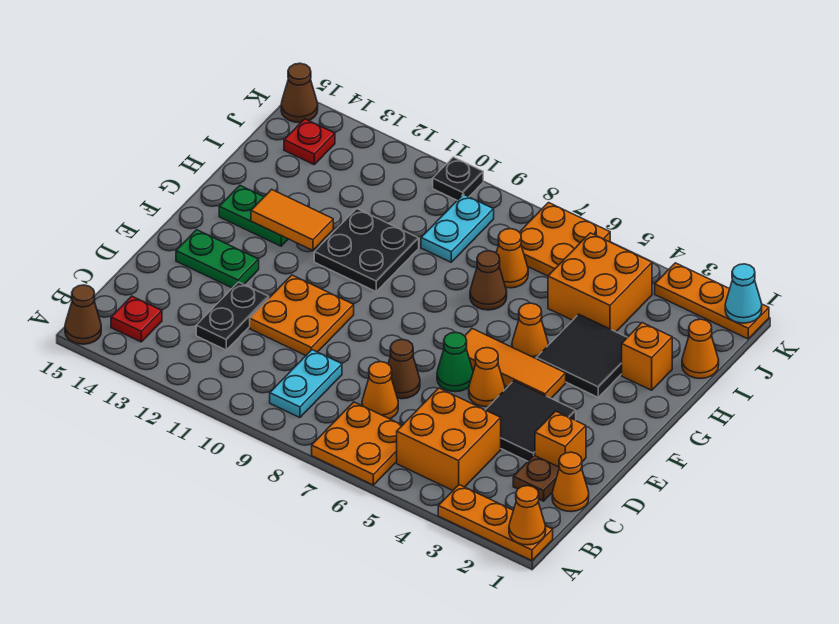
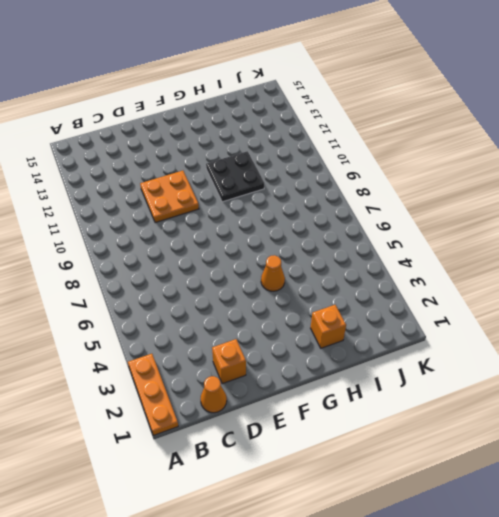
none -> orange plate A6:B7 level 1
none -> brown cone A15 level 1
none -> orange brick B4:C5 level 1
none -> cyan plate B9:C9 level 1

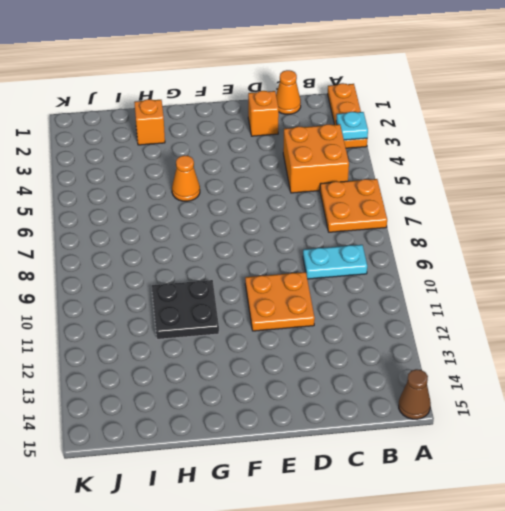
cyan plate A3 level 2 -> none
none -> red plate B14 level 1
none -> brown plate C2 level 1
none -> orange cone C7 level 1
none -> black plate C12:D12 level 1

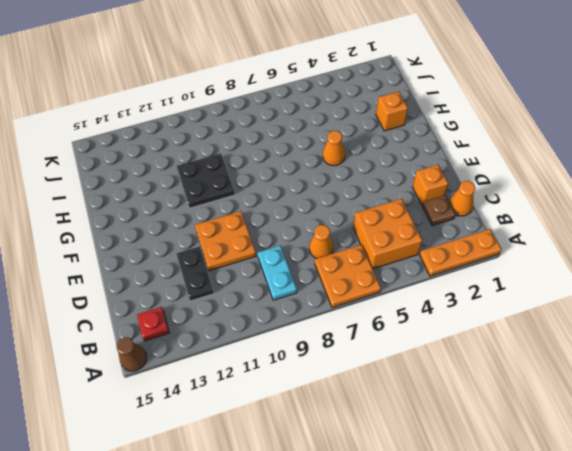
none -> black tile D3:E4 level 1
none -> brown cone D7 level 1
none -> orange cone E5 level 1
none -> green cone E6 level 1

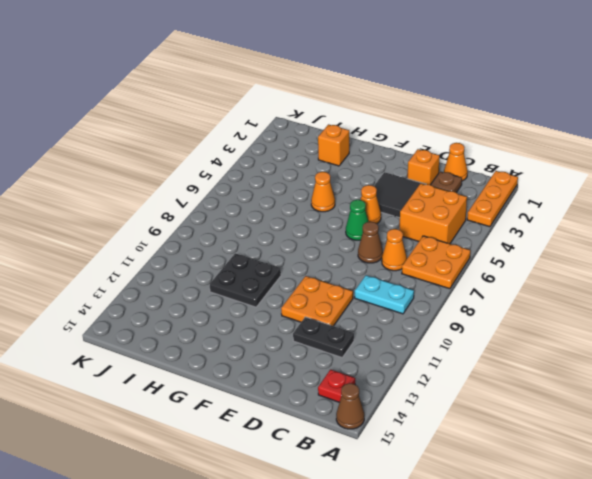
none -> green plate E13:E14 level 1
none -> orange tile F4:F6 level 1
none -> black tile G3:H4 level 1
none -> green plate G13:G14 level 1

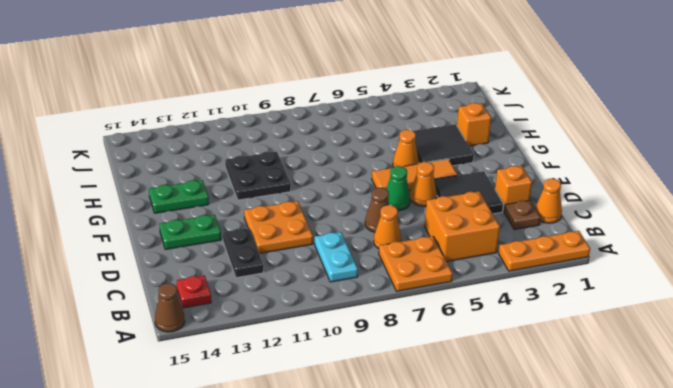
none -> brown cone H7 level 1
none -> orange cone I1 level 1
none -> orange brick I4:J5 level 1
none -> orange cone I7 level 1

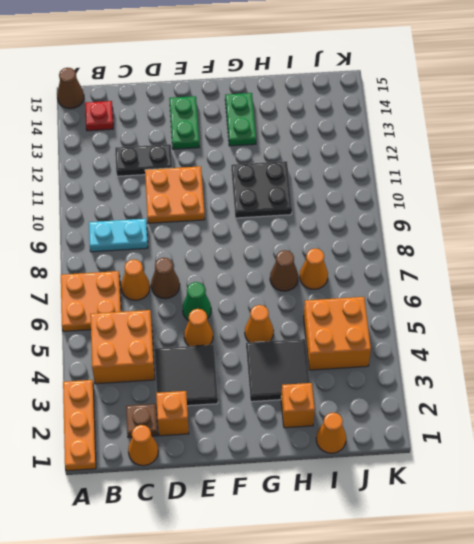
none -> orange tile F4:F6 level 1
none -> cyan plate I9:J9 level 1
none -> orange plate J6:K7 level 1
none -> red plate J14 level 1

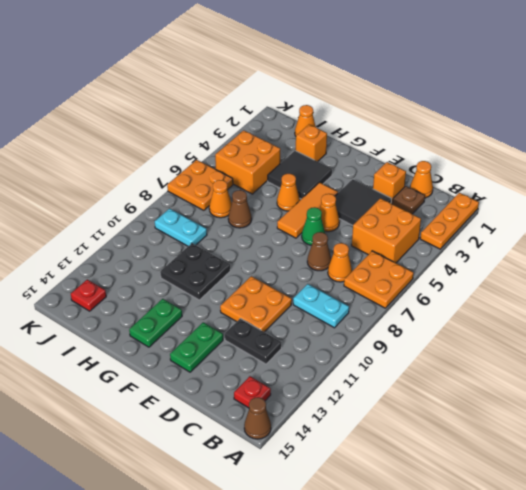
none -> orange plate K1:K3 level 1
none -> black plate K10 level 1
none -> brown cone K15 level 1
none -> orange cone A1 level 2

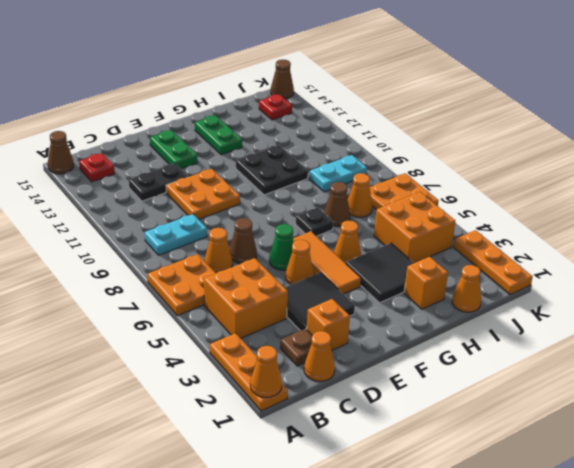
black plate G7 level 1 -> black plate K10 level 1
none -> orange tile G12:G13 level 2
none -> cyan cone K1 level 2

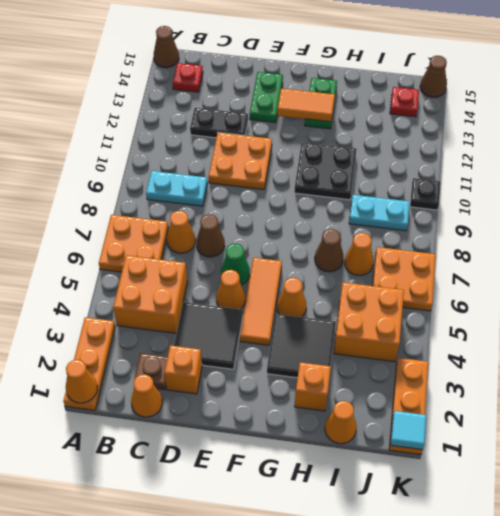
orange tile F13:G13 level 2 -> orange tile G12:G13 level 2
cyan tile K1 level 2 -> cyan cone K1 level 2

